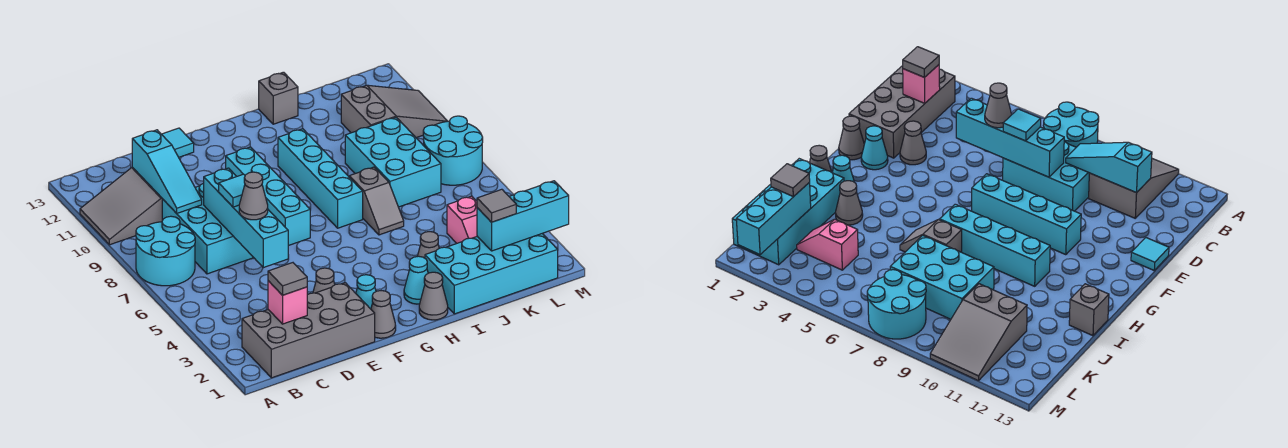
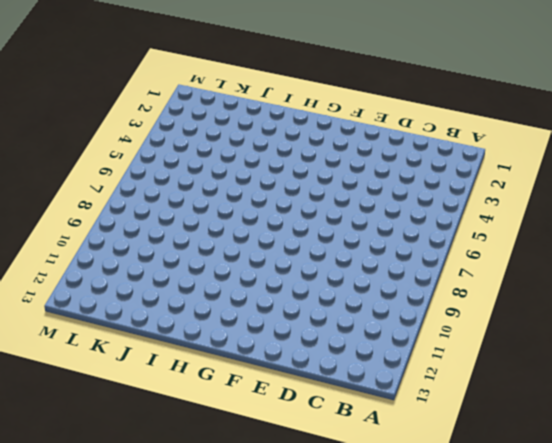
none -> cyan round brick A7:B8 level 1
none -> grey slope A10:C11 level 1 top C
none -> grey brick B1:E2 level 1

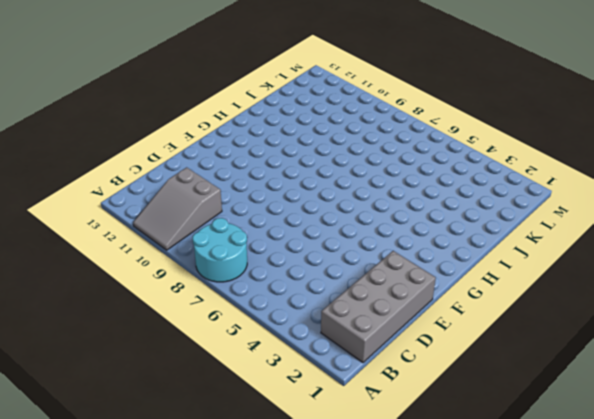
none -> cyan brick C7:D9 level 1
none -> grey cone E3 level 1
none -> cyan tile E13 level 1

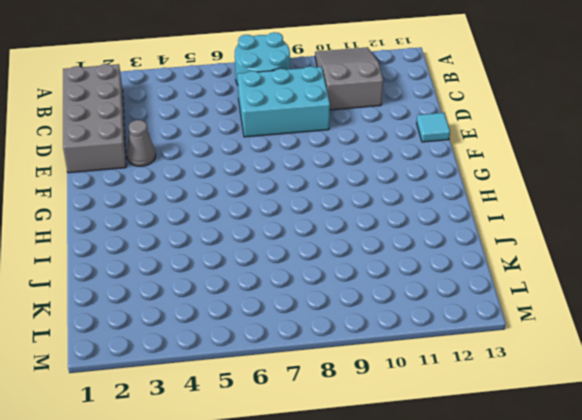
none -> grey cone F1 level 1
none -> cyan cone F2 level 1
none -> cyan brick F7:F10 level 1

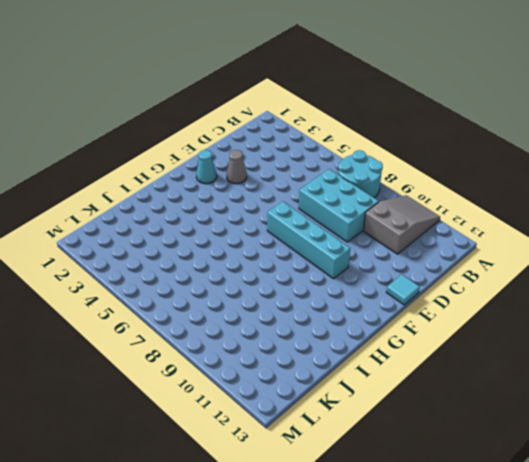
none -> grey brick B1:E2 level 1
none -> grey cone F1 level 1
none -> grey cone H1 level 1

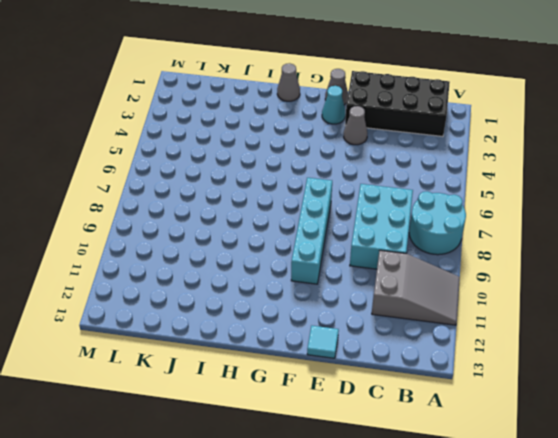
black brick B1:E2 level 1 -> grey brick B1:E2 level 1
none -> cyan cone H2 level 1
none -> cyan brick H7:H10 level 1
none -> cyan brick I1:L2 level 1

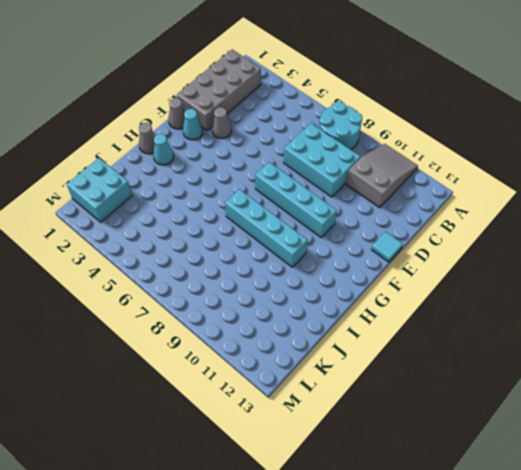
cyan brick K1:L2 level 1 -> cyan brick I1:L2 level 1
none -> grey cone I3 level 1
none -> grey slope I6:I7 level 1 top 7
none -> grey brick I13 level 1

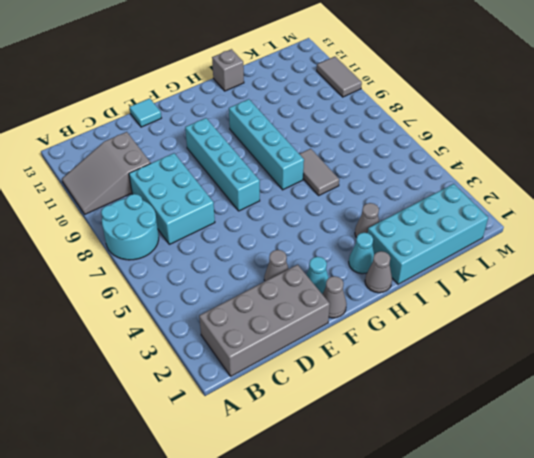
grey tile I6:I7 level 1 -> grey slope I6:I7 level 1 top 7
grey tile M10:M11 level 1 -> grey slope K10:M11 level 1 top K
none -> cyan brick J7:K9 level 1
none -> pink slope K3:K4 level 1 top 4
none -> cyan round brick L7:M8 level 1

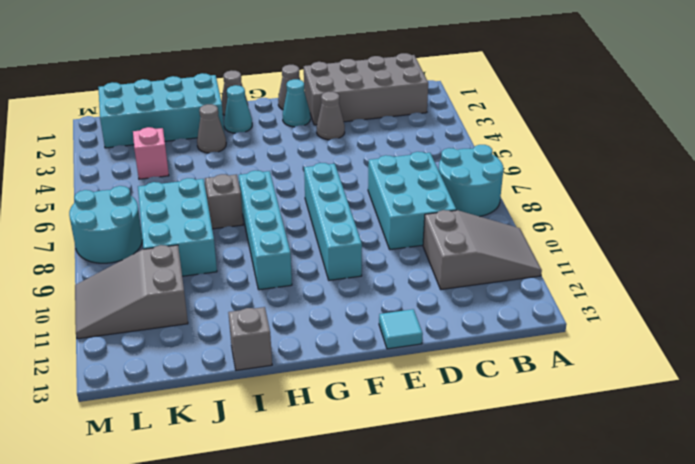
none -> pink brick C2 level 2
none -> cyan slope C9:C11 level 2 top 11
none -> cyan brick D5:D8 level 2

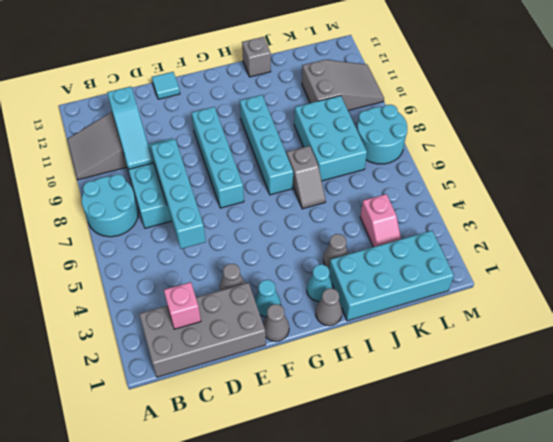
none -> cyan brick K2:M2 level 2
none -> grey tile C2 level 3
none -> grey cone D6 level 3

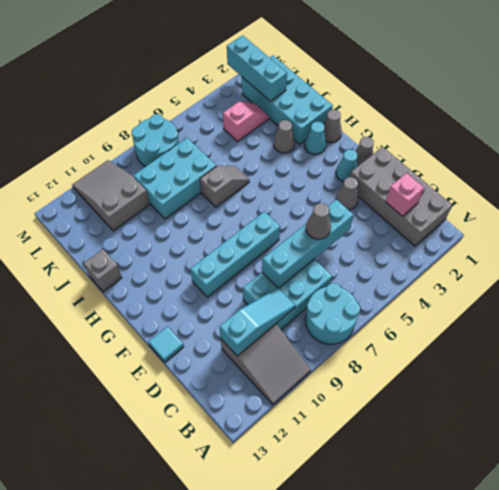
none -> cyan brick H7:H10 level 1
none -> grey tile C2 level 3
none -> cyan tile D7 level 3

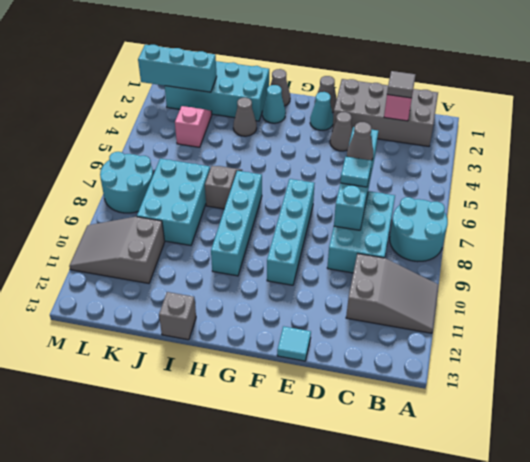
none -> cyan slope C9:C11 level 2 top 11
none -> grey tile K2 level 3

